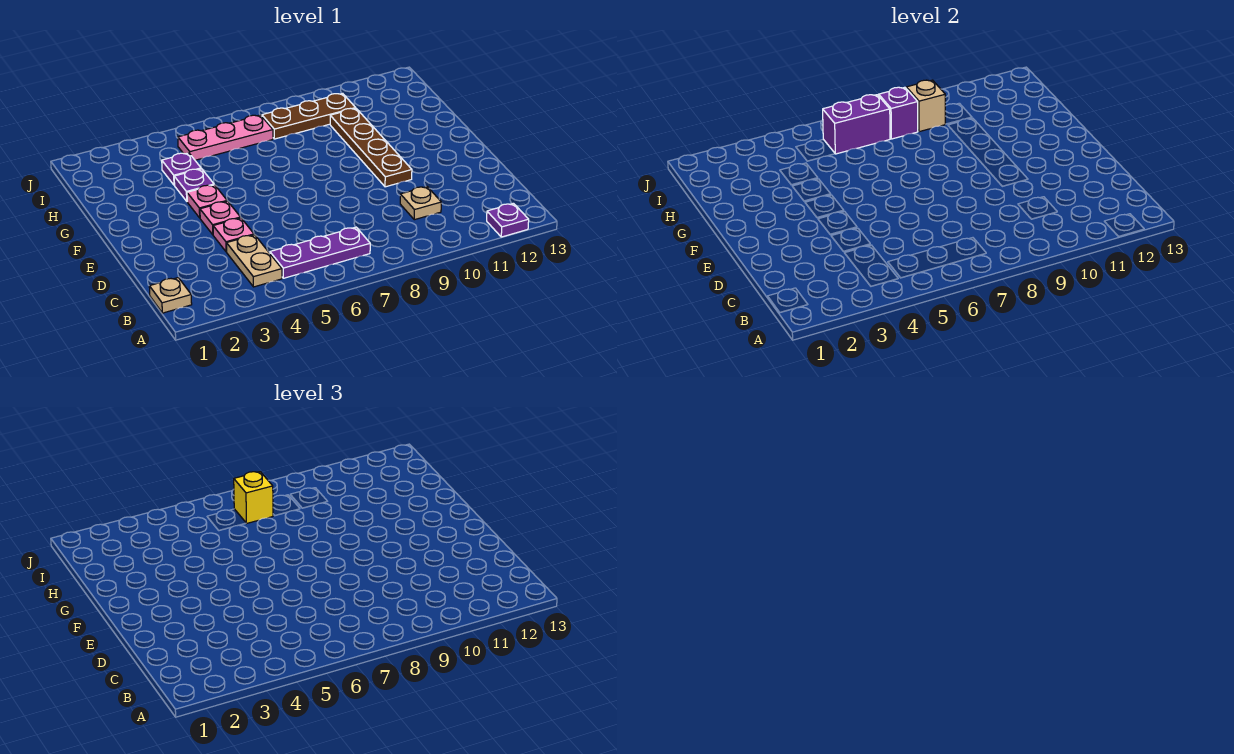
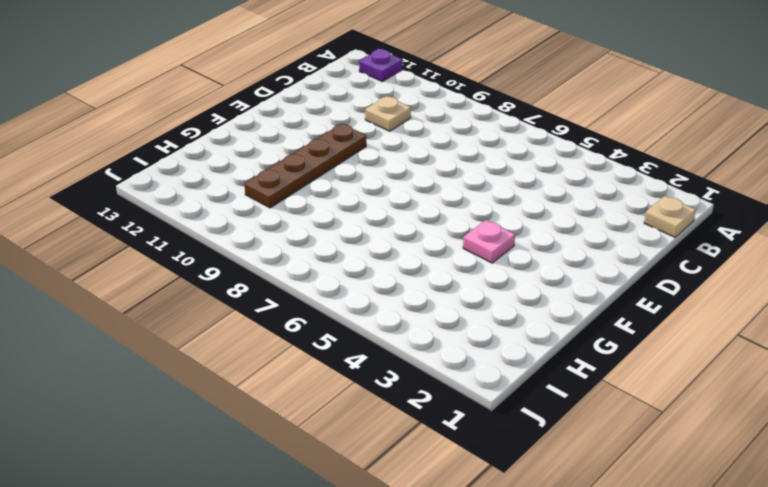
none -> tan plate B4:C4 level 1
none -> purple plate B5:B7 level 1
none -> pink plate D4 level 1

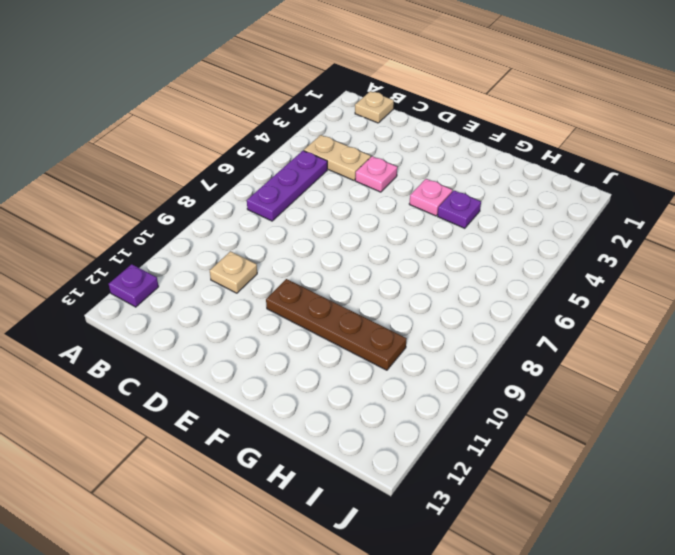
none -> pink plate E4 level 1
none -> purple plate H4 level 1
none -> pink plate I5:I7 level 1

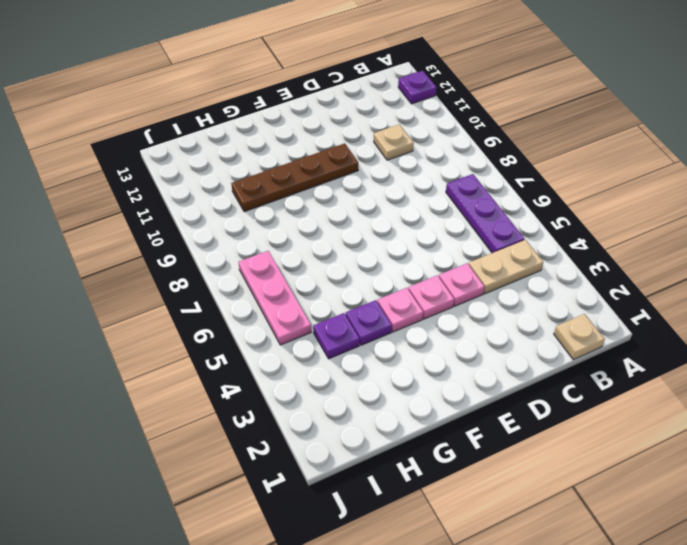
none -> brown plate I8:I10 level 1
none -> purple brick I6:I7 level 2
none -> purple brick I8 level 2

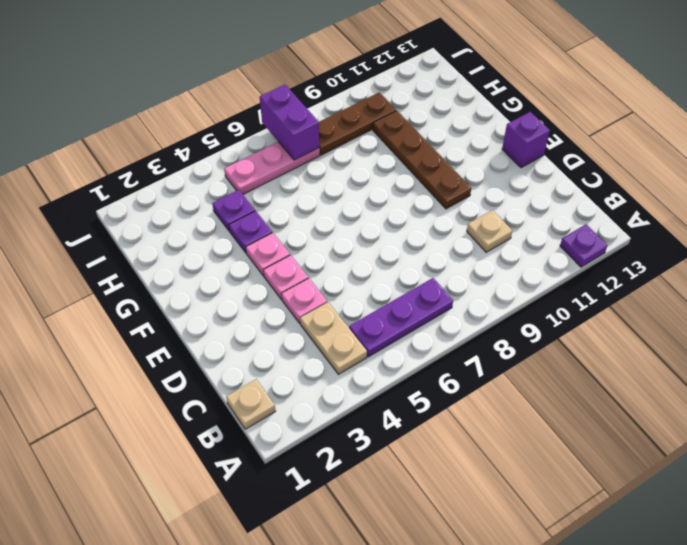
purple brick E13 level 1 -> purple brick I8 level 2
purple brick I7:J7 level 2 -> purple brick I6:I7 level 2
none -> tan brick I9 level 2
none -> yellow brick I7 level 3

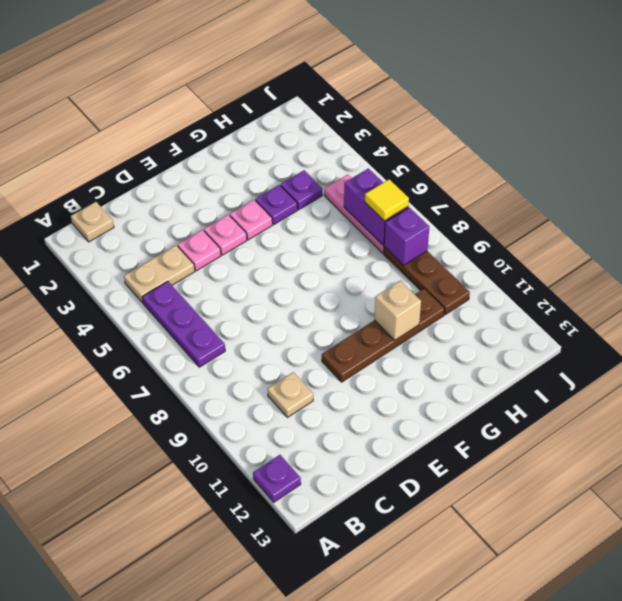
tan brick G10 level 2 -> tan brick I9 level 2
yellow tile I7 level 3 -> yellow brick I7 level 3

